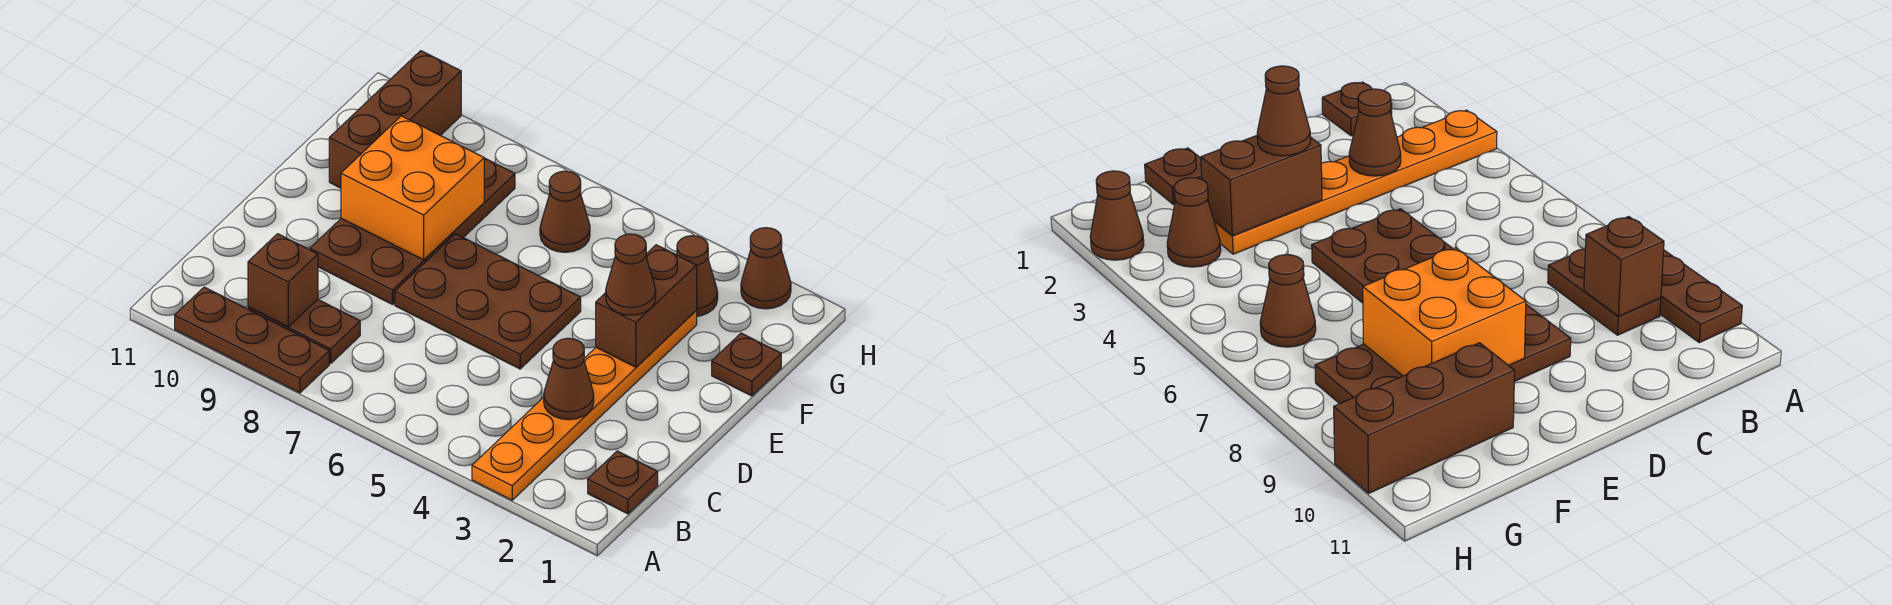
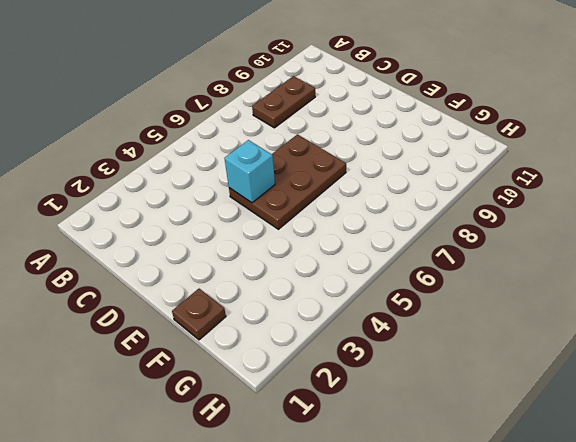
cyan brick D5 level 2 -> none
none -> orange plate A3:F3 level 1
none -> brown plate A8:A10 level 1
none -> brown plate B1 level 1

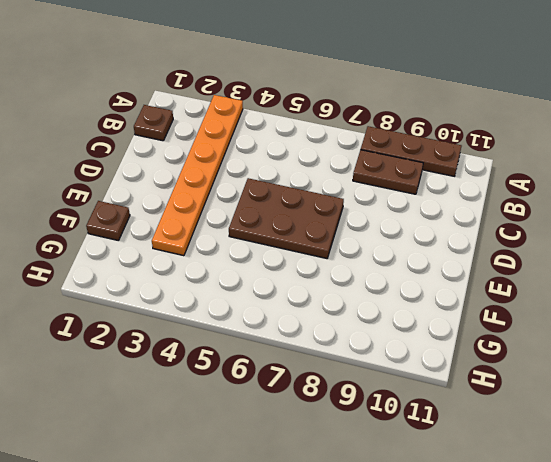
none -> brown plate D8:G9 level 1
none -> brown brick F10:H10 level 1
none -> brown cone G3 level 1

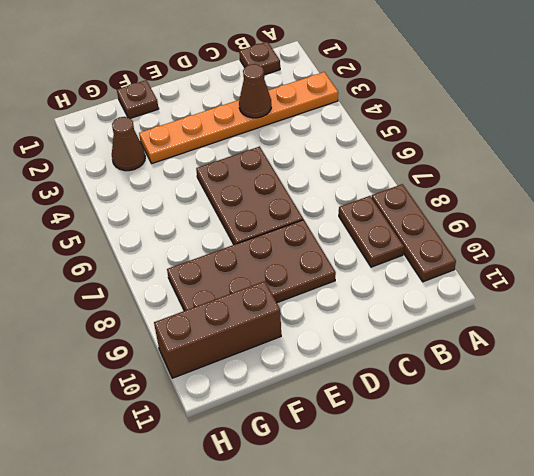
none -> brown cone G6 level 1
none -> brown cone H2 level 1
none -> brown brick B9 level 2

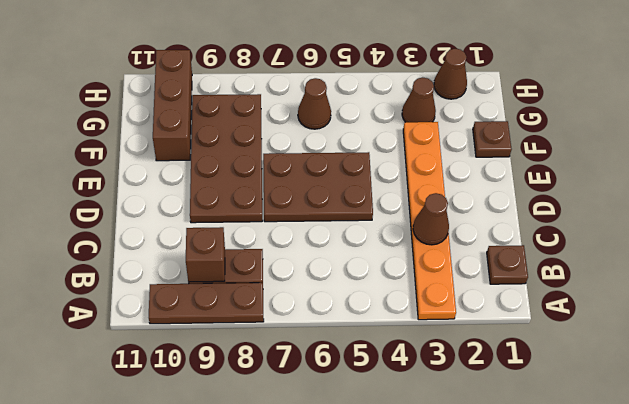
none -> brown brick E3:F3 level 2
none -> orange brick E8:F9 level 2
none -> brown cone E3 level 3

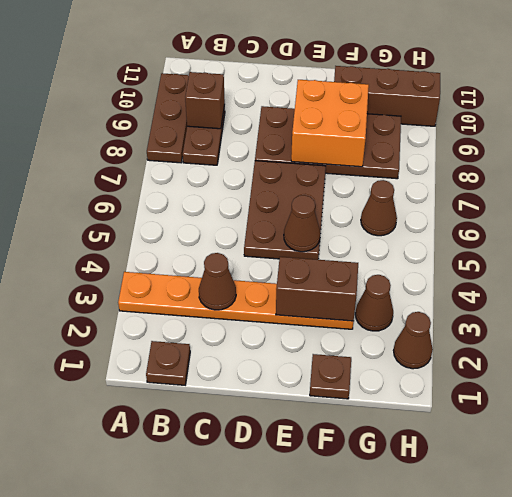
brown cone E5 level 2 -> brown cone E3 level 3

